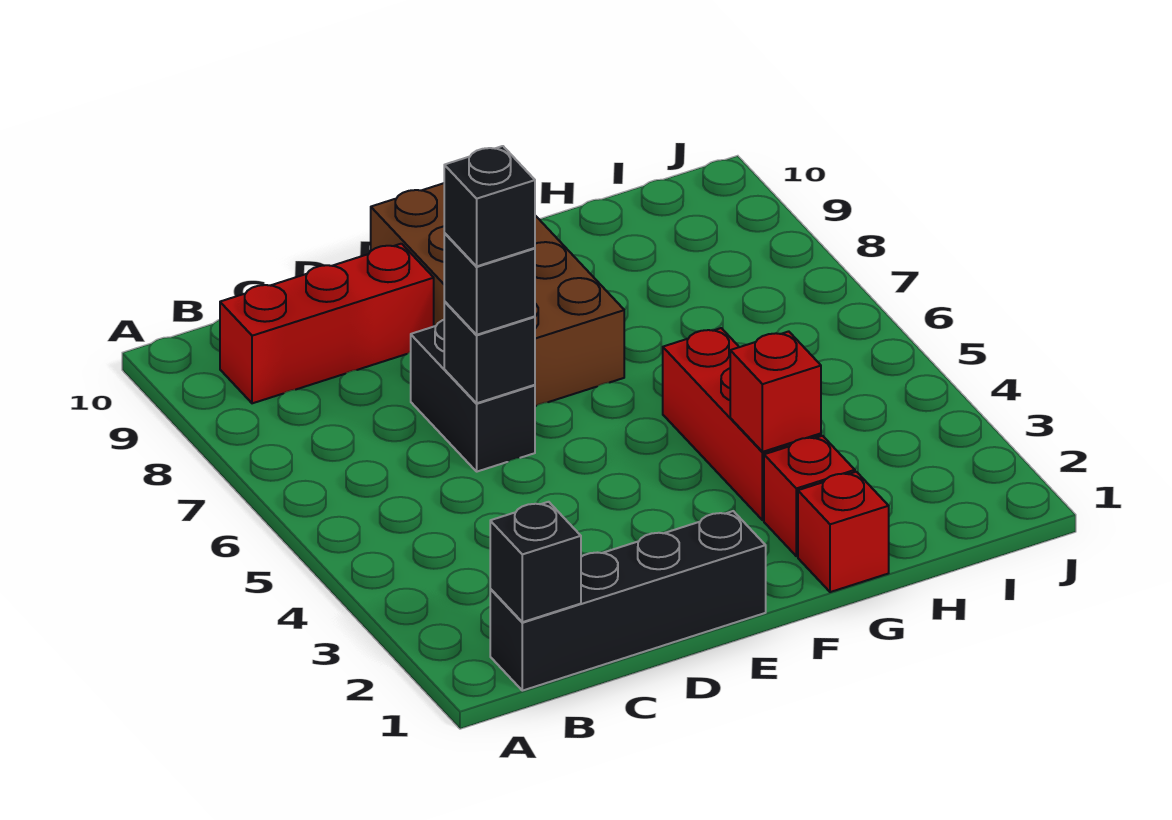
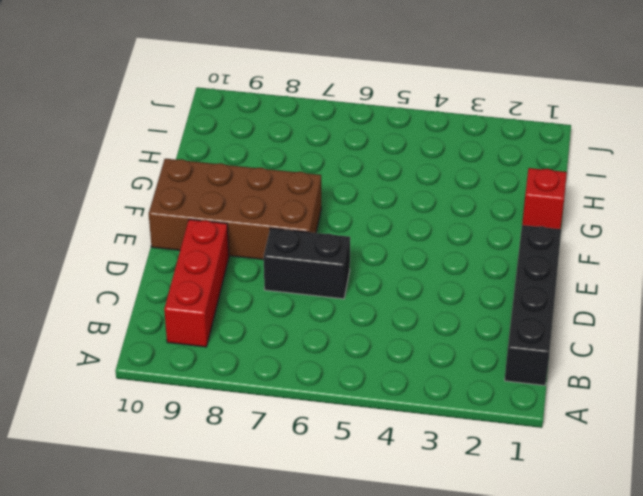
none -> red brick G2 level 1
none -> red brick G3:G5 level 1
none -> black brick B1 level 2

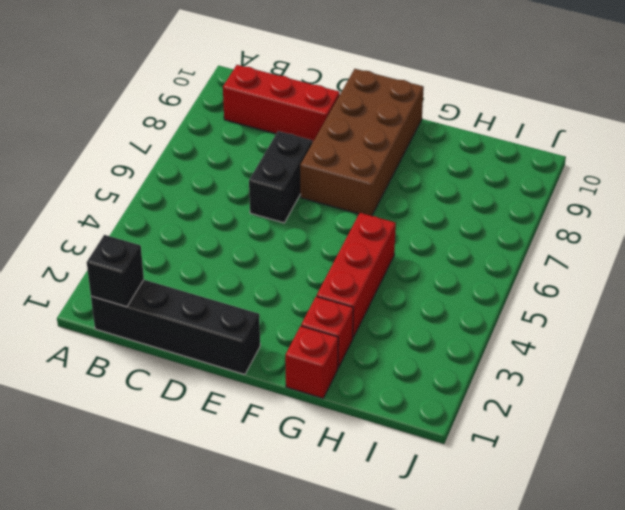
none -> black brick D6 level 2
none -> red brick G3 level 2
none -> black brick D6 level 3

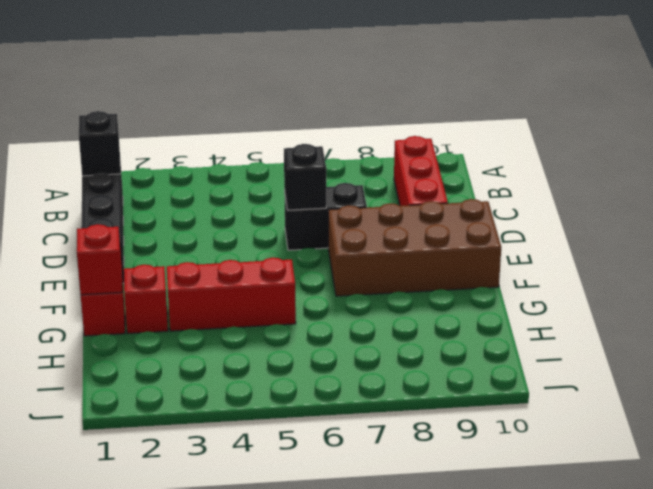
red brick G1 level 2 -> red brick G3 level 2
none -> black brick D6 level 3
none -> black brick D6 level 4

